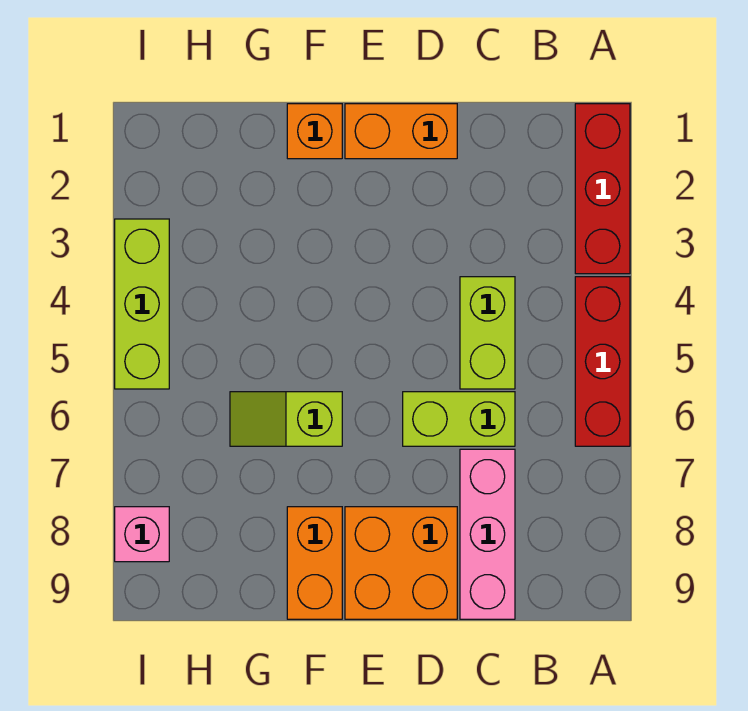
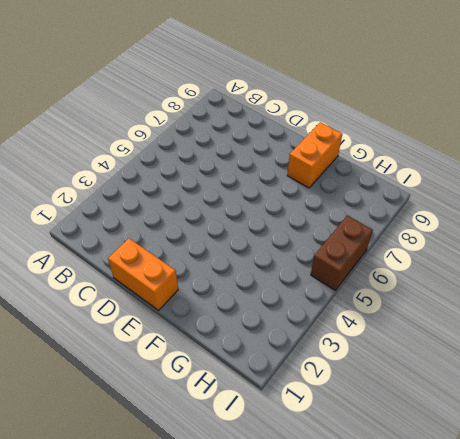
brown brick I5:I6 level 1 -> lime brick I3:I5 level 1
none -> red brick A1:A3 level 1
none -> red brick A4:A6 level 1
none -> lime brick C4:C5 level 1

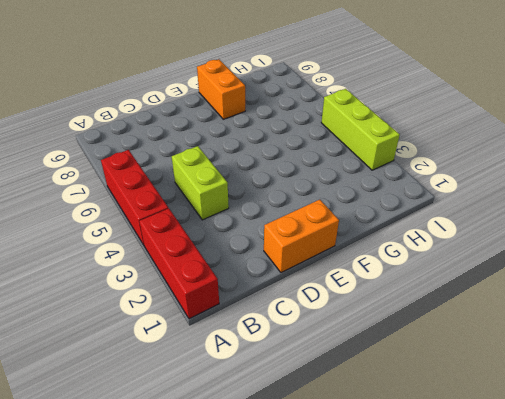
none -> lime brick C6:D6 level 1
none -> pink brick C7:C9 level 1
none -> orange brick D8:E9 level 1

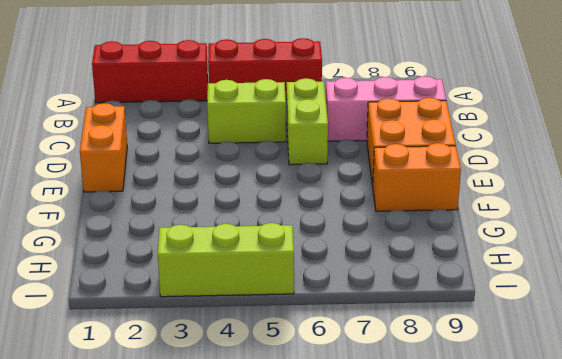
none -> orange brick F1 level 1
none -> lime slope F6:G6 level 1 top F
none -> pink brick I8 level 1

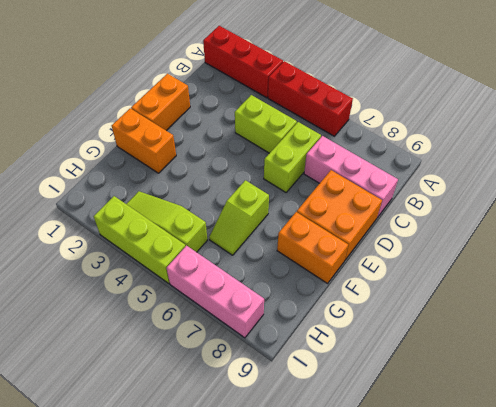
orange brick F1:F2 level 1 -> orange brick F1 level 1
lime slope H3:H5 level 1 top 5 -> none
pink brick I6:I8 level 1 -> pink brick I8 level 1

